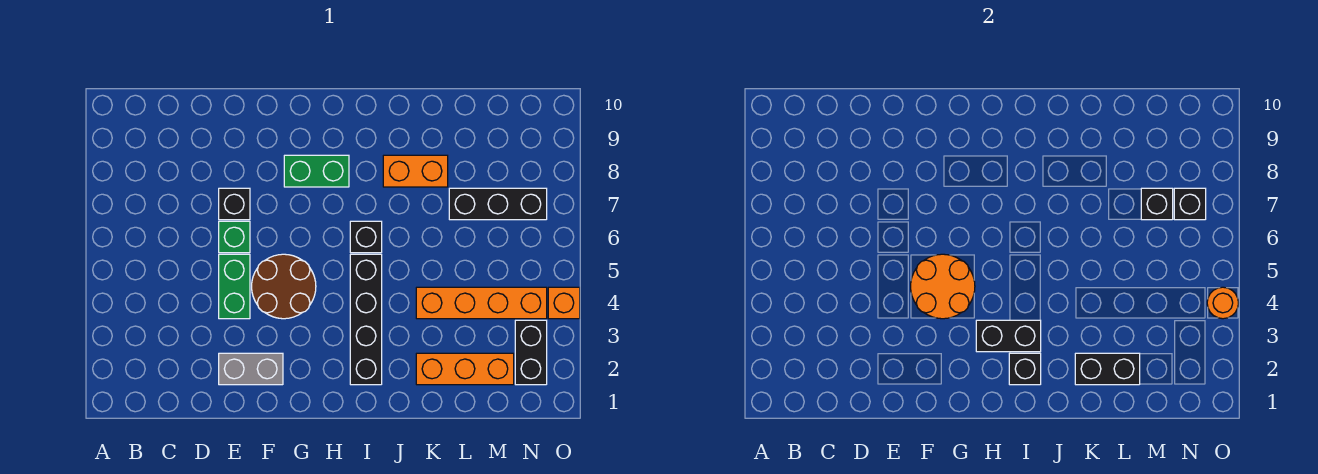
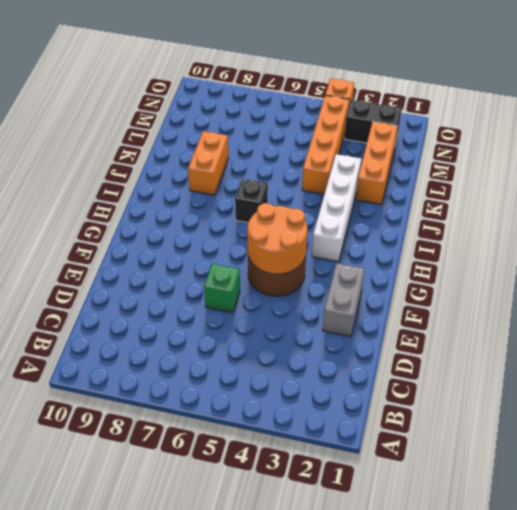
white brick H3:K3 level 1 -> black brick I2:I5 level 1
none -> green brick E4:E5 level 1
none -> black brick E7 level 1
none -> green brick G8:H8 level 1

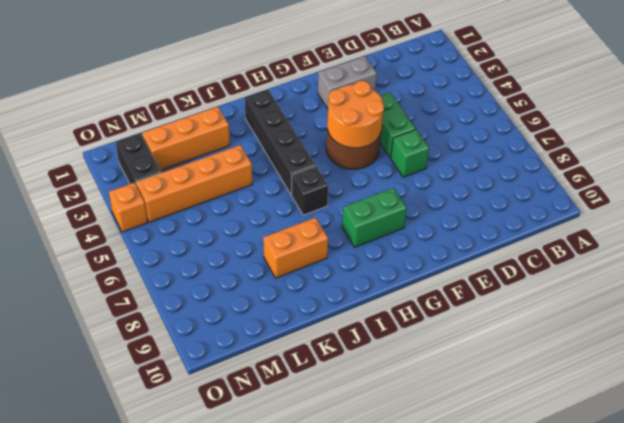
none -> black brick E7 level 1
none -> black brick L7:N7 level 1
none -> black brick H3:I3 level 2

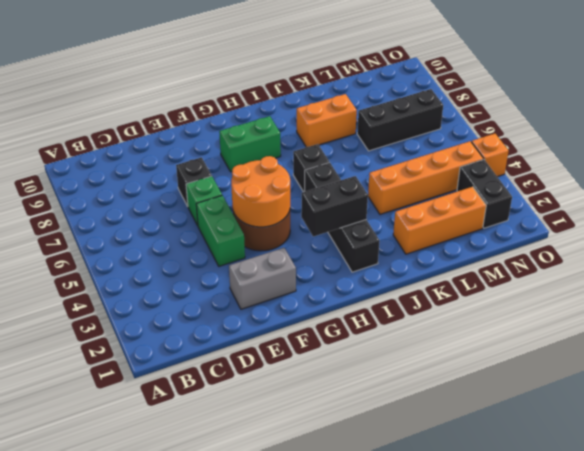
none -> black brick I2 level 2
none -> black brick K2:L2 level 2
none -> black brick M7 level 2

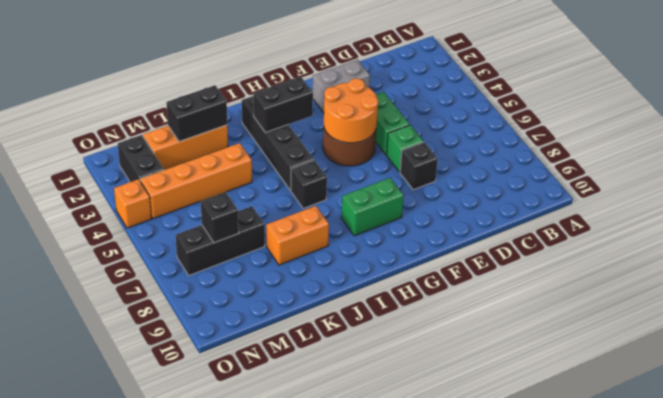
none -> black brick I2 level 2
none -> black brick N7 level 2
none -> orange round brick O4 level 2

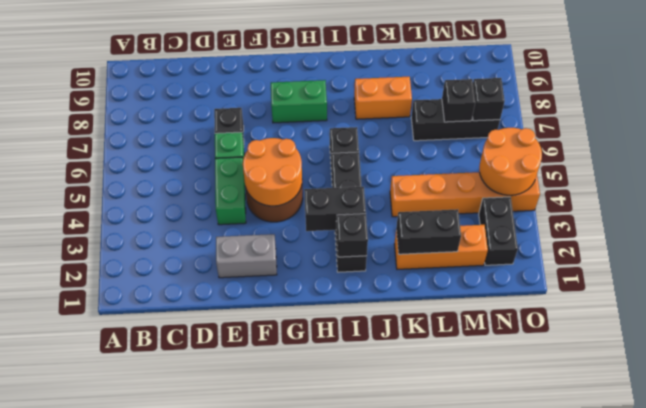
orange round brick N4:O5 level 2 -> orange round brick O4 level 2

